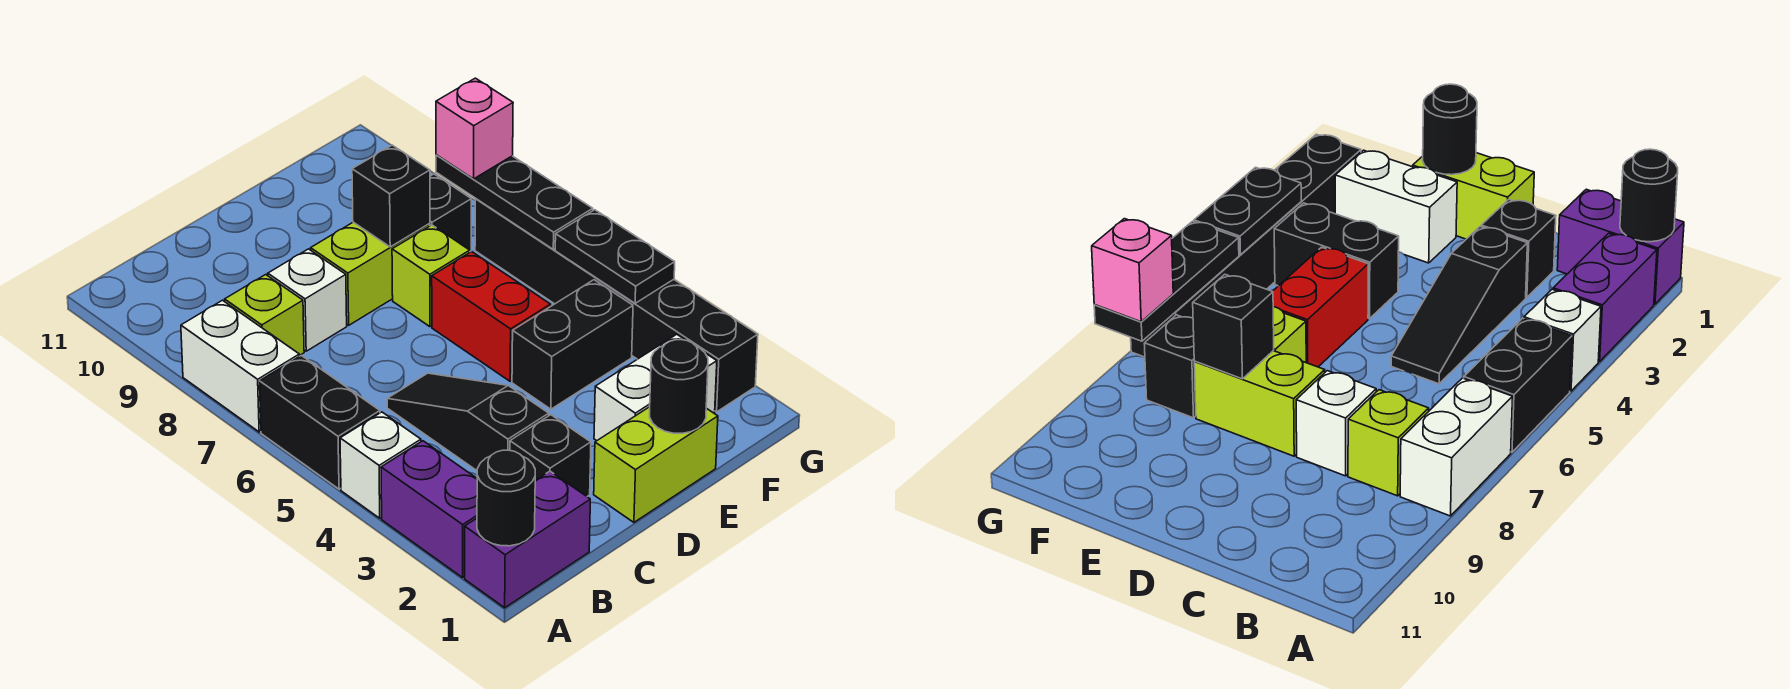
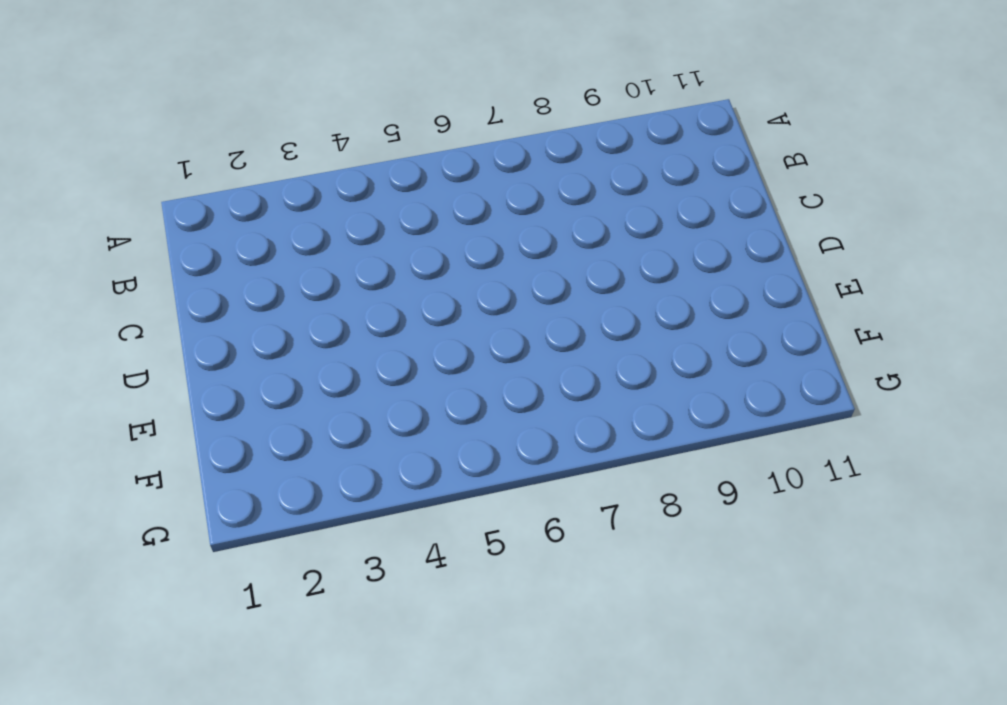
none -> purple brick A1:B1 level 1
none -> purple brick A2:A3 level 1
none -> white brick A4 level 1

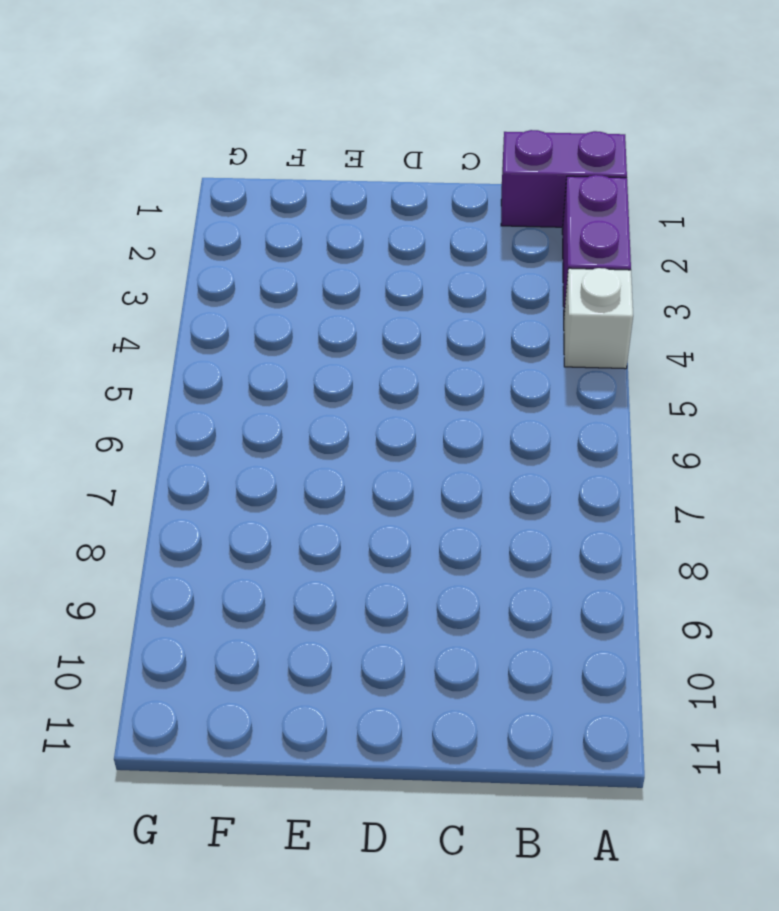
none -> black brick A5:A6 level 1
none -> white brick A7:A8 level 1
none -> lime brick B8 level 1

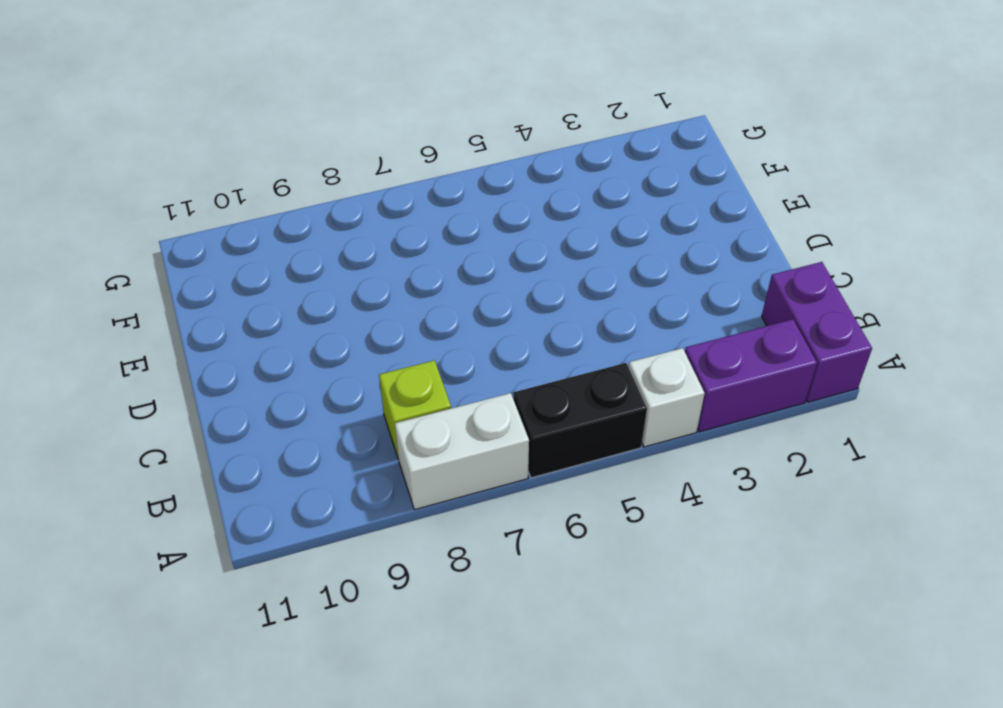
none -> black brick C2 level 1
none -> black slope C3:C5 level 1 top 3
none -> white brick C8 level 1

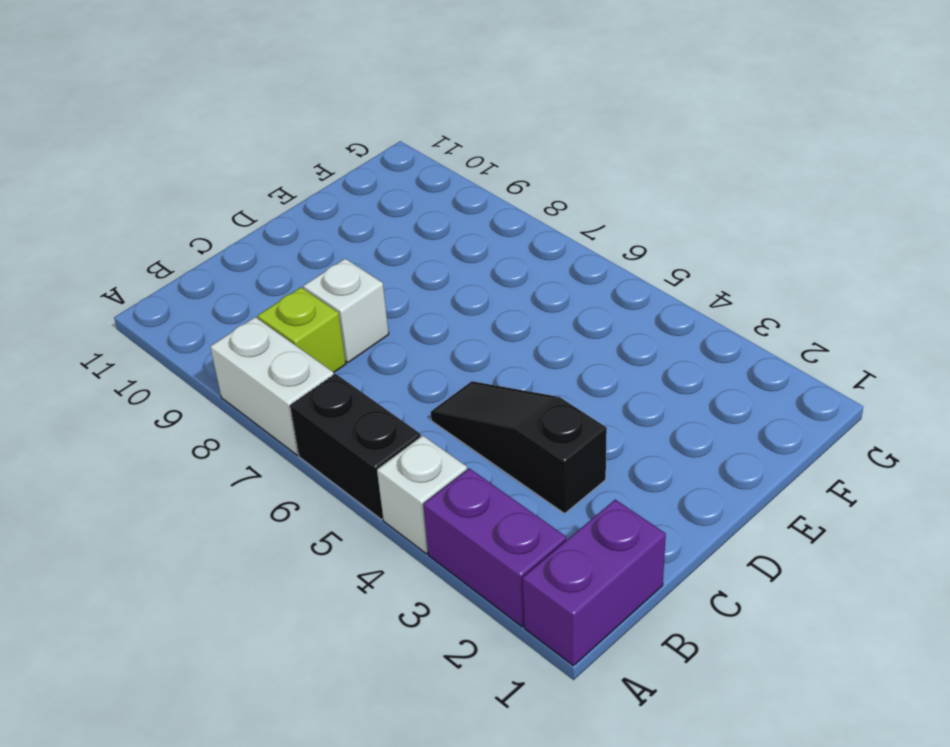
none -> black brick C2 level 1
none -> lime brick D1:E1 level 1
none -> lime brick D8:E8 level 1

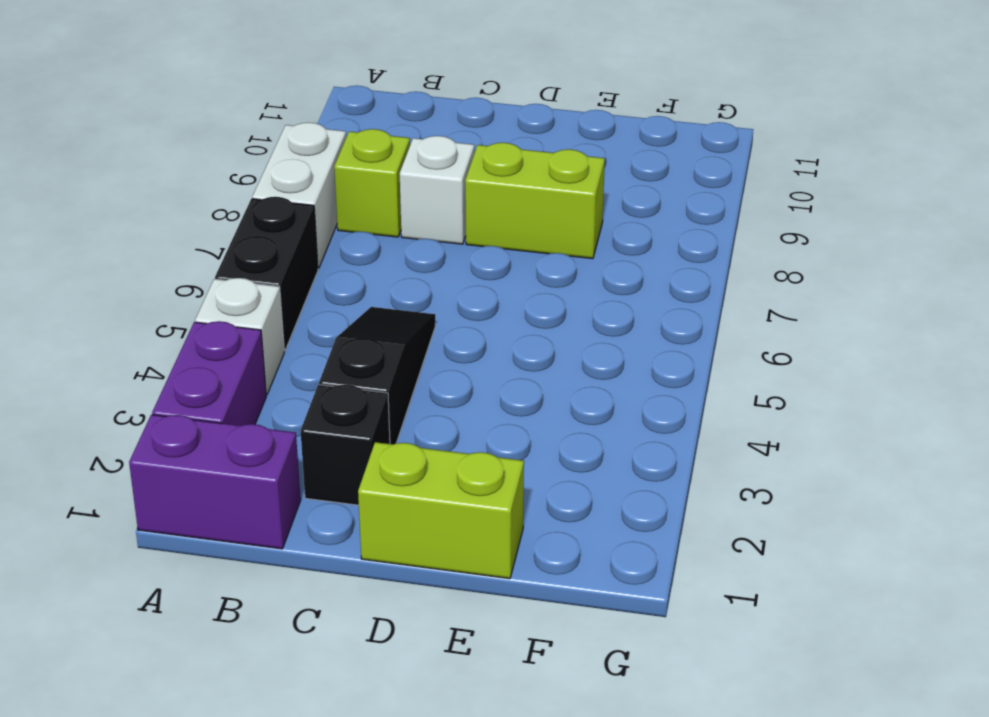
none -> white brick E2:F2 level 1
none -> black brick E4:F4 level 1
none -> red brick E5:E6 level 1

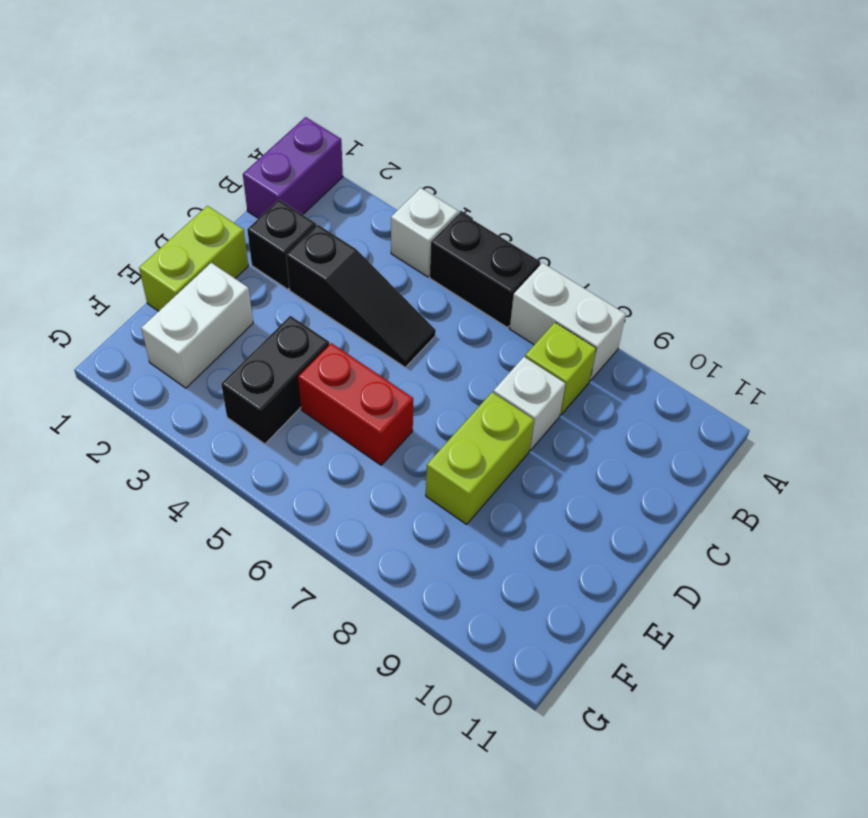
none -> purple brick A2:A3 level 1
none -> lime brick E7 level 1
none -> black brick F8 level 1

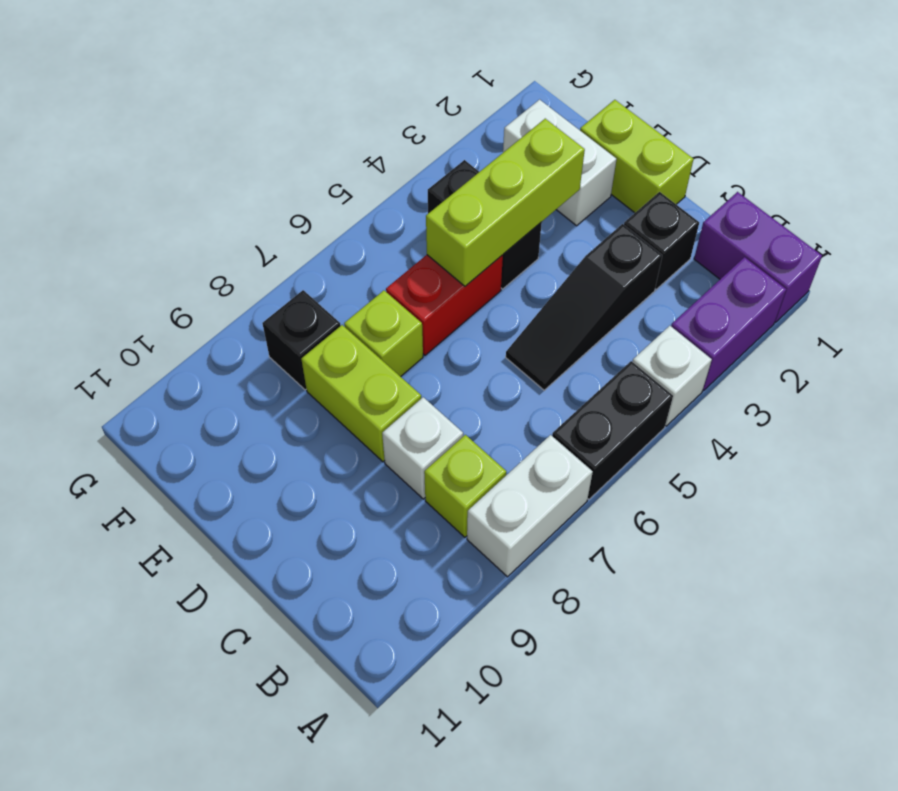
lime brick E3:E5 level 2 -> none
none -> black brick G2:G7 level 1
none -> black round brick A1 level 2
none -> black round brick E1 level 2

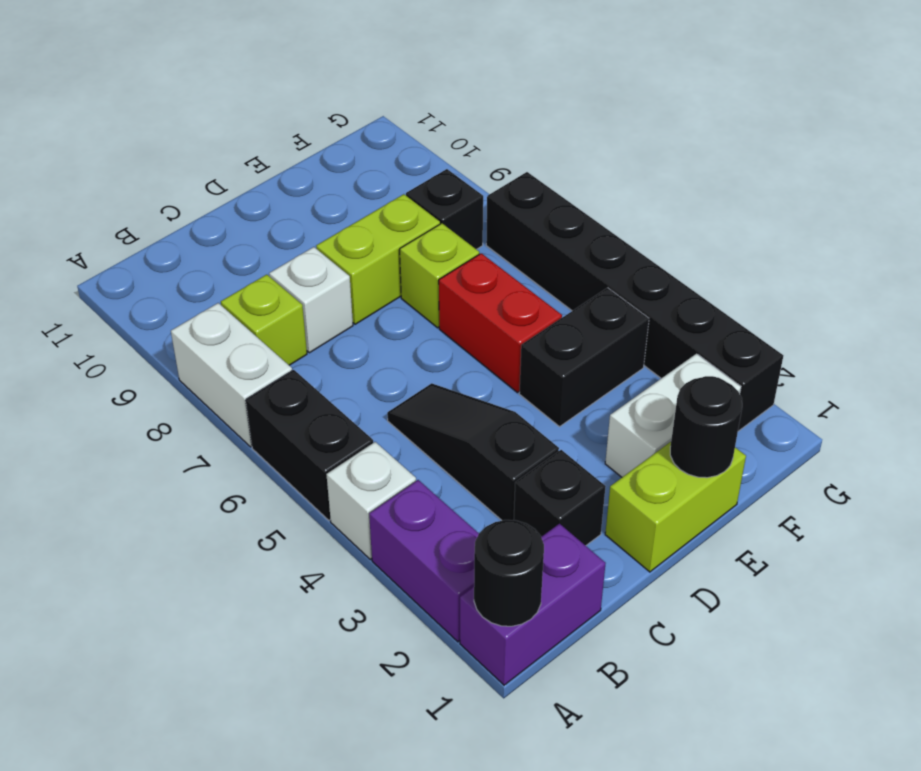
none -> black brick E8 level 2
none -> black plate G4:G5 level 2
none -> black plate G6:G8 level 2

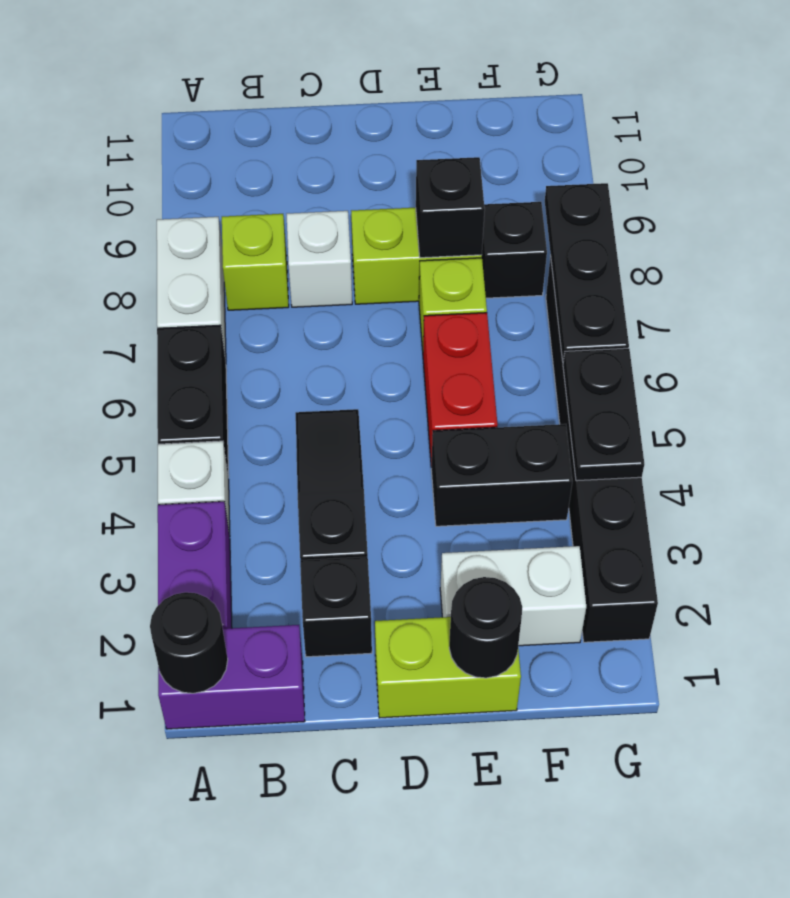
none -> pink brick G8 level 3

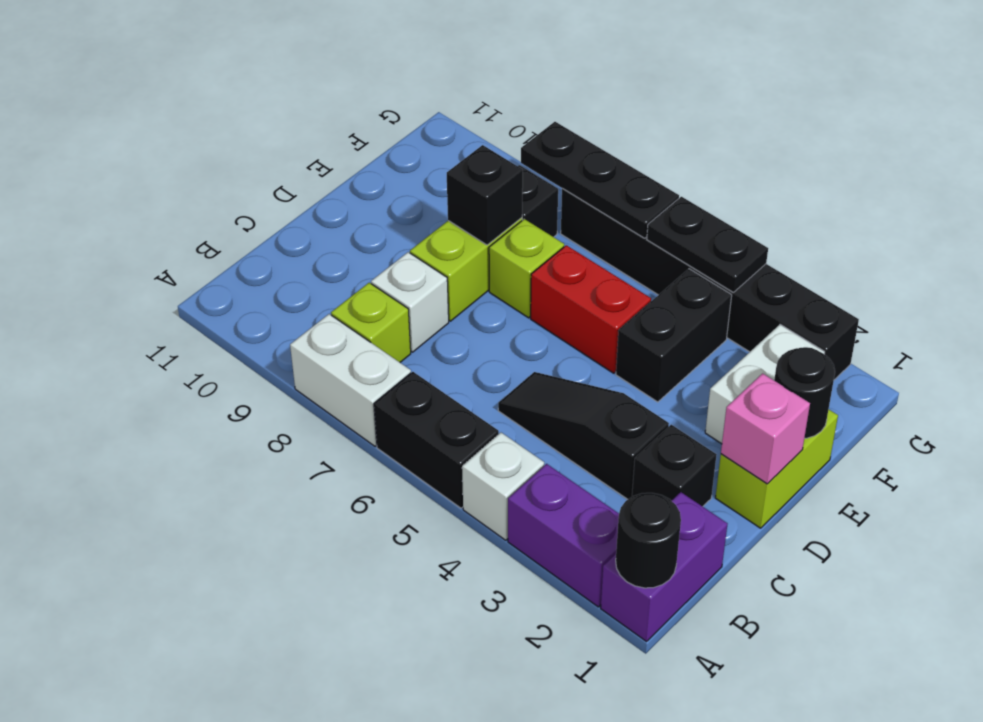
pink brick D1 level 2 -> pink brick G8 level 3

